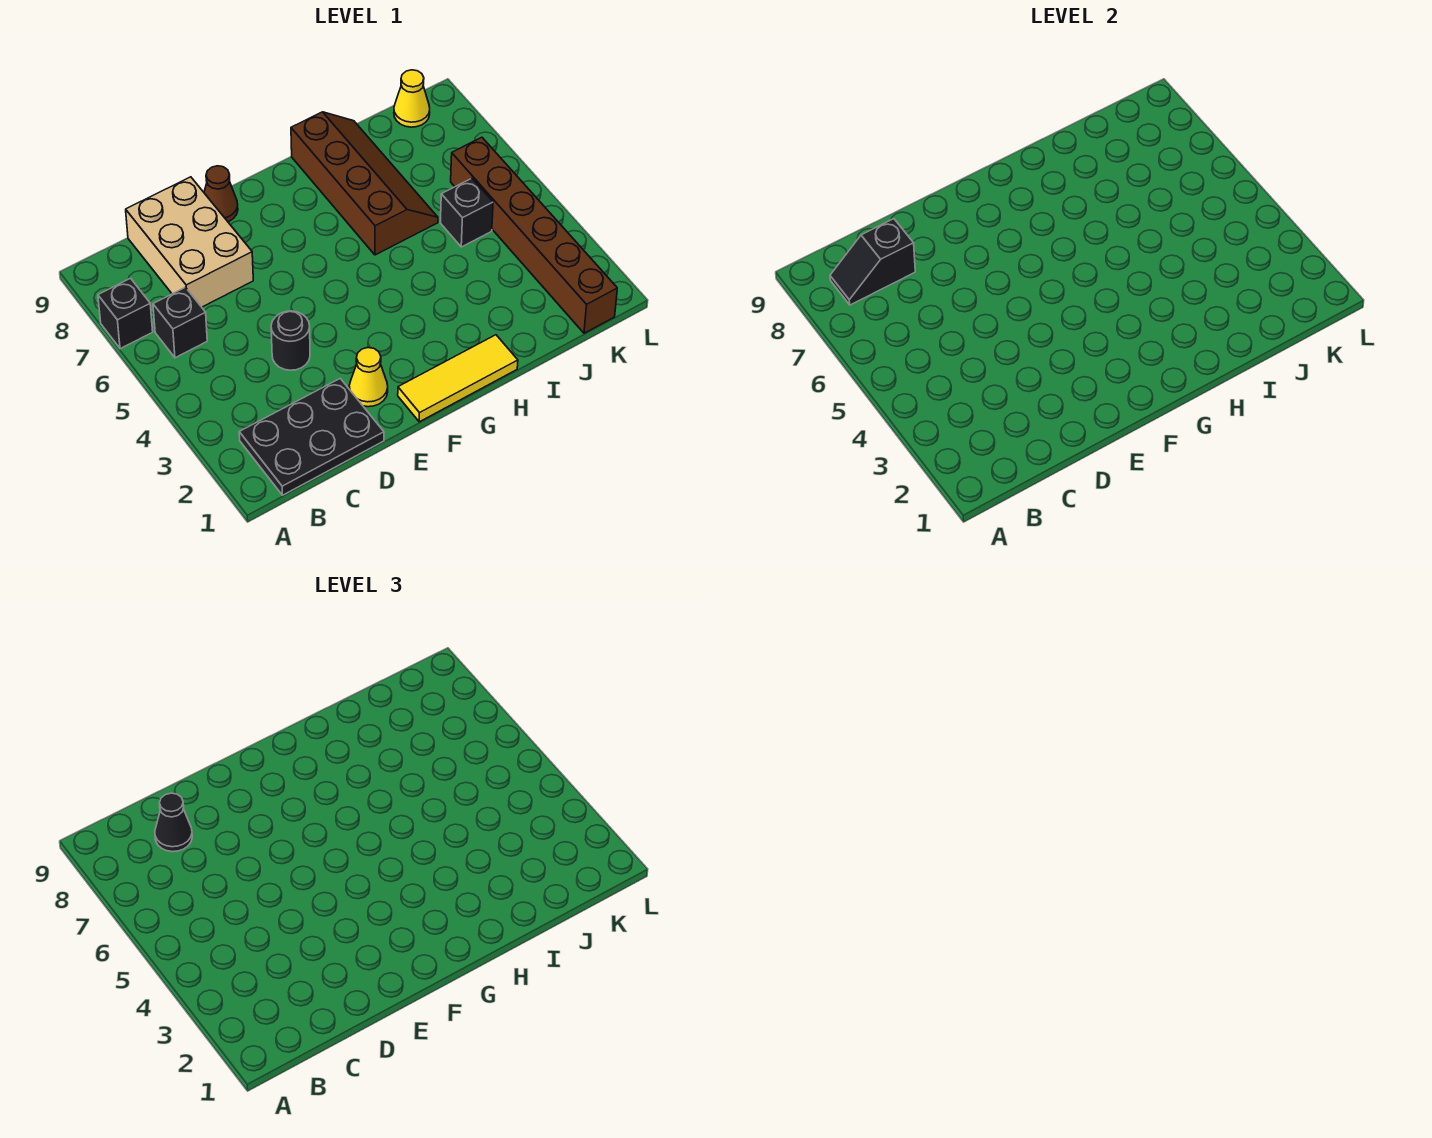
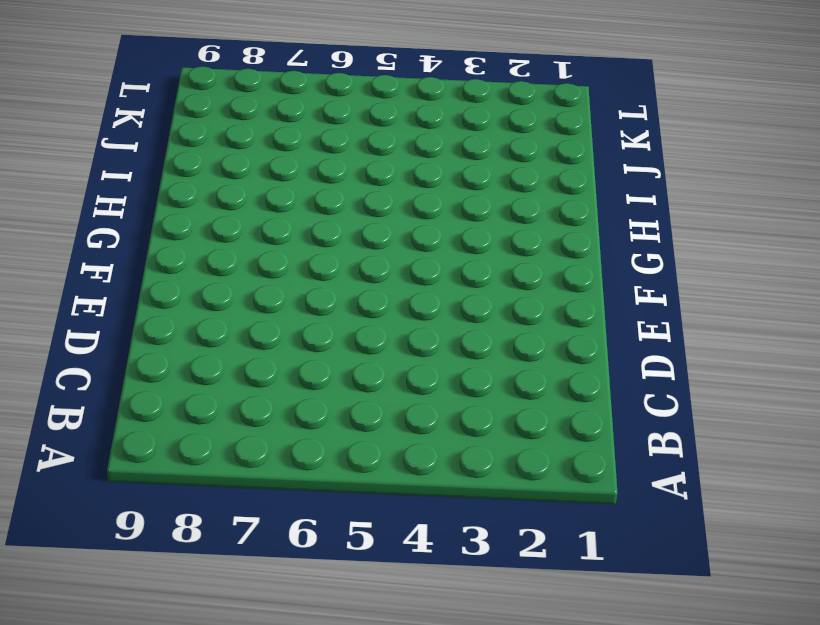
none -> black brick A7 level 1
none -> black plate B1:D2 level 1
none -> black brick B6 level 1

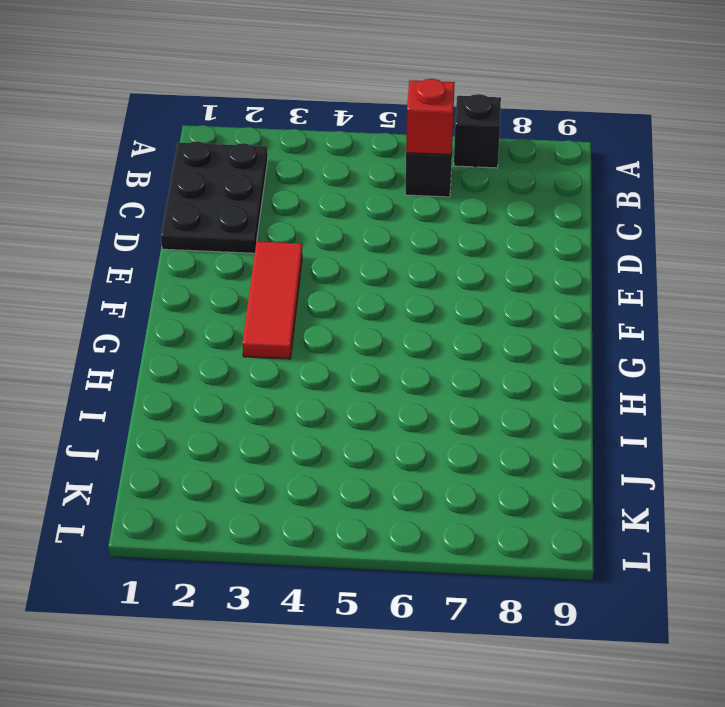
red brick B6 level 2 -> none
red tile E3:G3 level 1 -> none
none -> tan brick C7:D9 level 1
none -> black round brick D4 level 1
none -> yellow cone E2 level 1

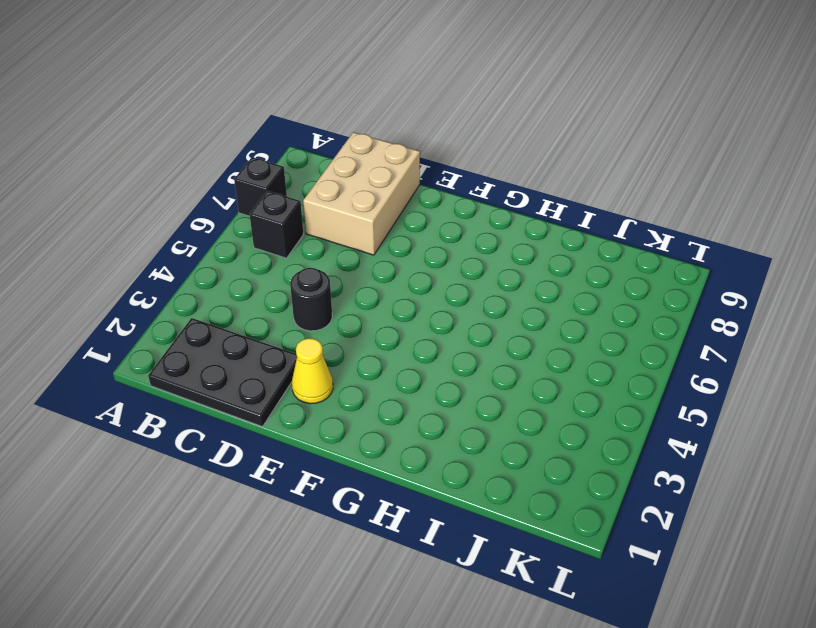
none -> brown cone E9 level 1
none -> yellow tile F1:H1 level 1
none -> brown slope H6:I9 level 1 top H

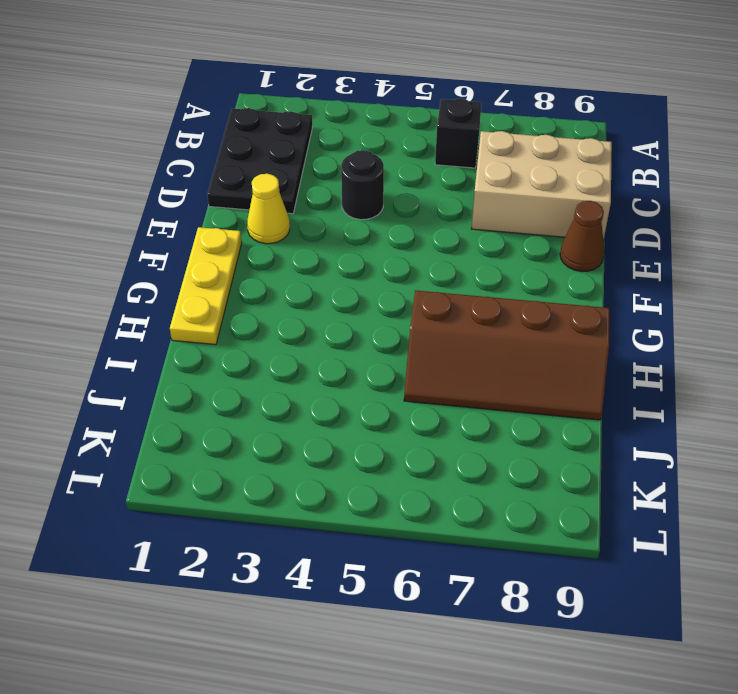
yellow plate F1:H1 level 1 -> yellow tile F1:H1 level 1
none -> black brick A7 level 1
none -> black brick J5 level 1
none -> brown brick K1:K6 level 1

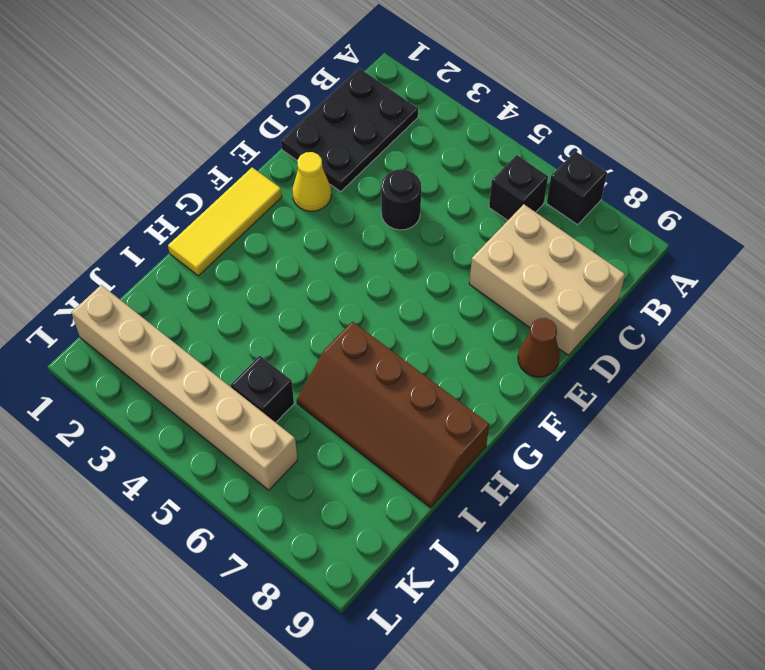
tan brick K1:K6 level 1 -> brown brick K1:K6 level 1
none -> yellow cone K9 level 1
none -> black slope B8:C8 level 2 top C
none -> black cone C8 level 3

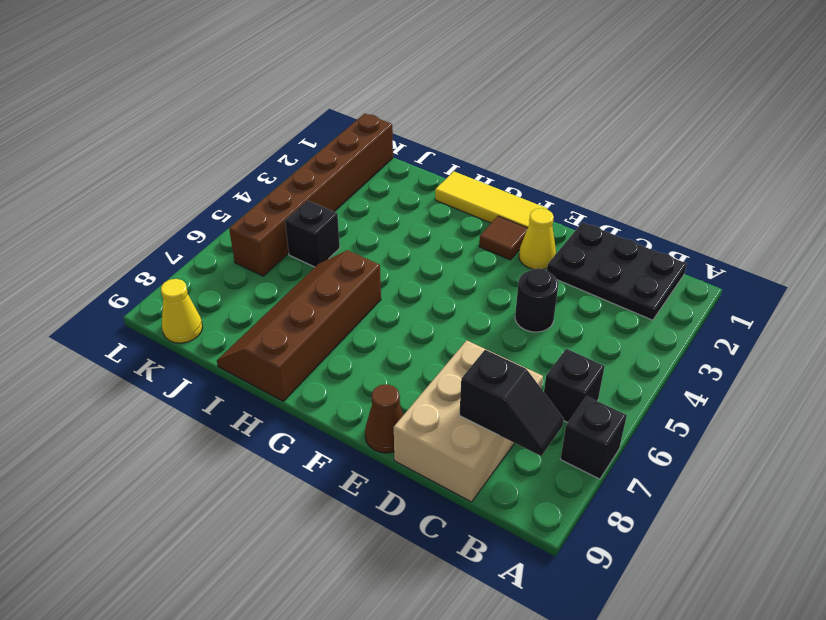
brown tile F2 level 1 -> none
none -> black cone C8 level 3

